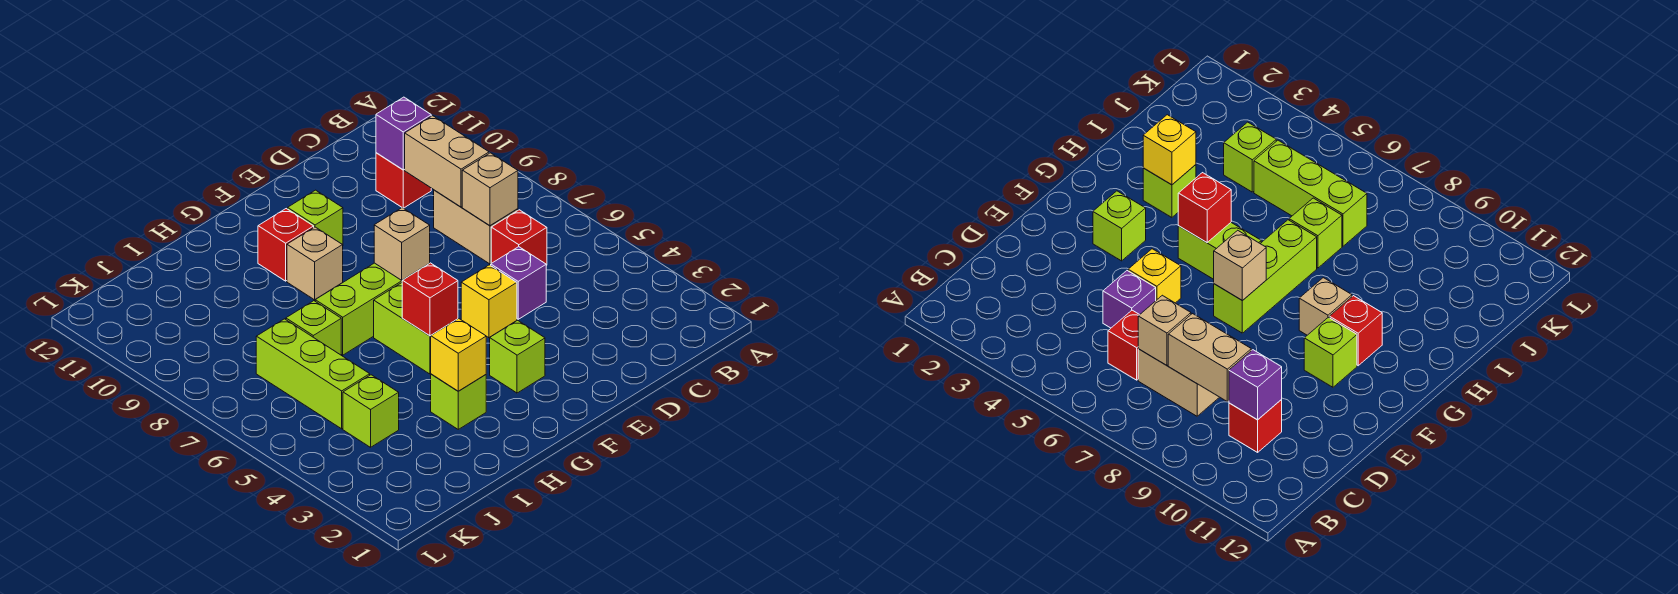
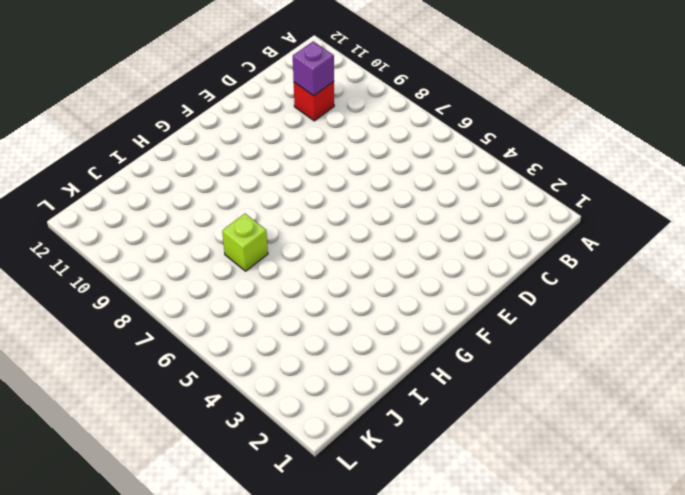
none -> red brick C6 level 1
none -> tan brick C7:C8 level 1
none -> purple brick D5 level 1

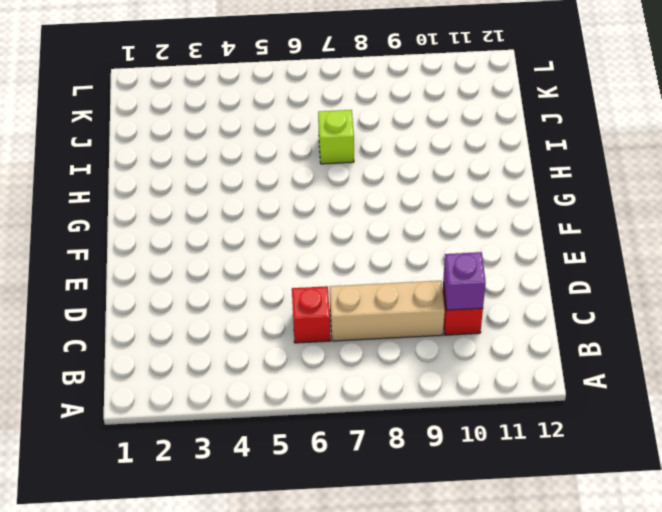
tan brick C7:C9 level 1 -> tan brick C7:C8 level 1
none -> purple brick D5 level 1
none -> yellow brick E5 level 1
none -> lime brick F3 level 1

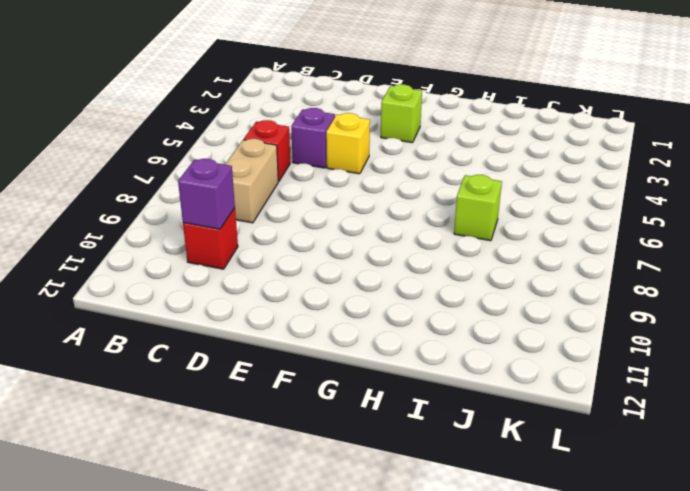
none -> lime brick F7:H7 level 1
none -> lime brick F10 level 1
none -> lime brick G5:G6 level 1

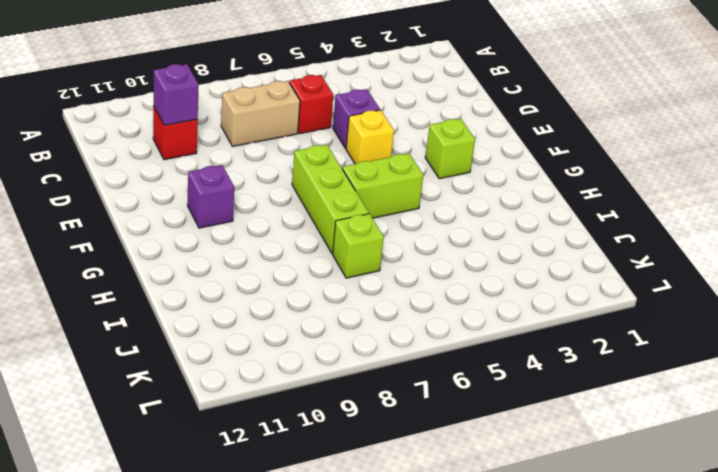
purple brick F10 level 1 -> lime brick F10 level 1
none -> tan brick G9 level 1
none -> red brick G10 level 1
none -> lime brick H3 level 1

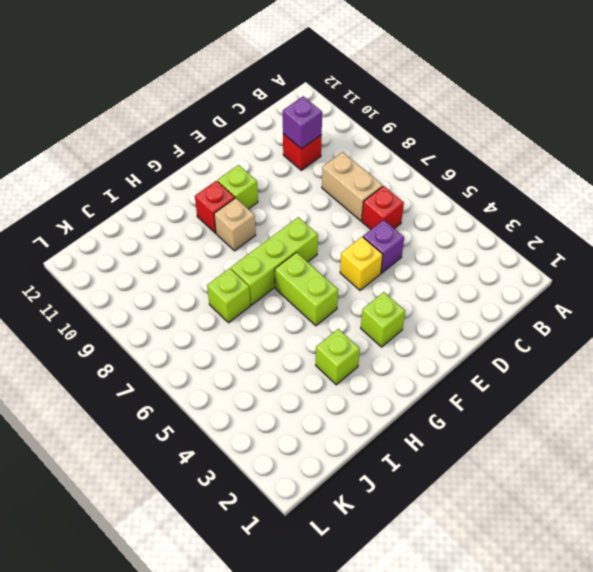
none -> lime brick J4 level 1
none -> lime brick J5:J7 level 1
none -> tan brick C7 level 2

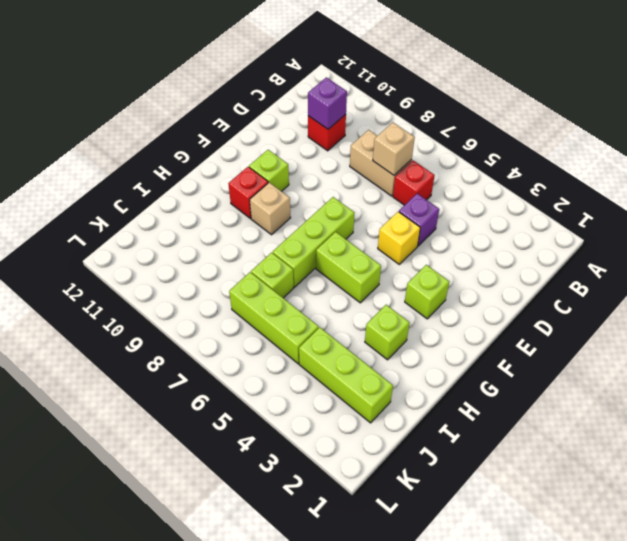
lime brick J2:J4 level 1 -> lime brick J4 level 1
none -> tan brick C8:C9 level 2
none -> tan brick F7 level 2
none -> red brick G5 level 2

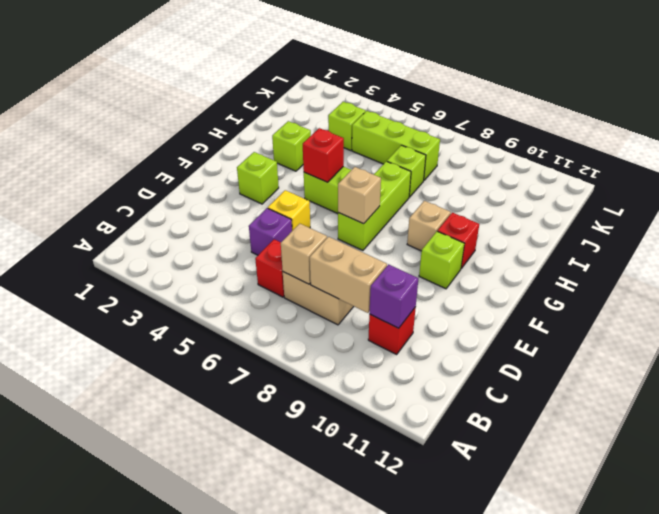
none -> yellow brick H3 level 2

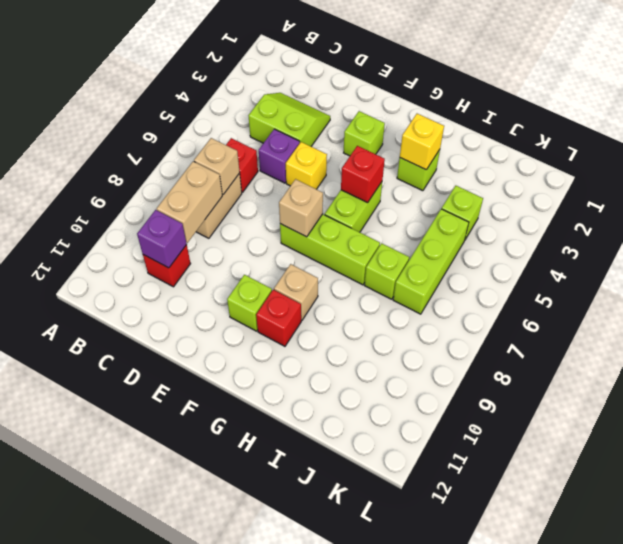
lime slope C3:D4 level 1 top 4 -> none

